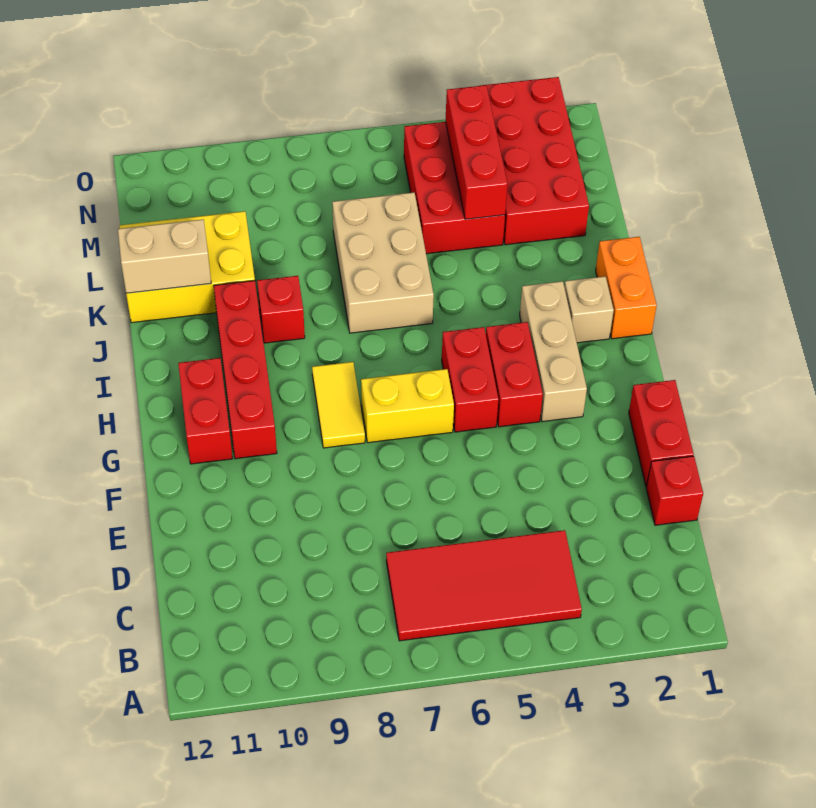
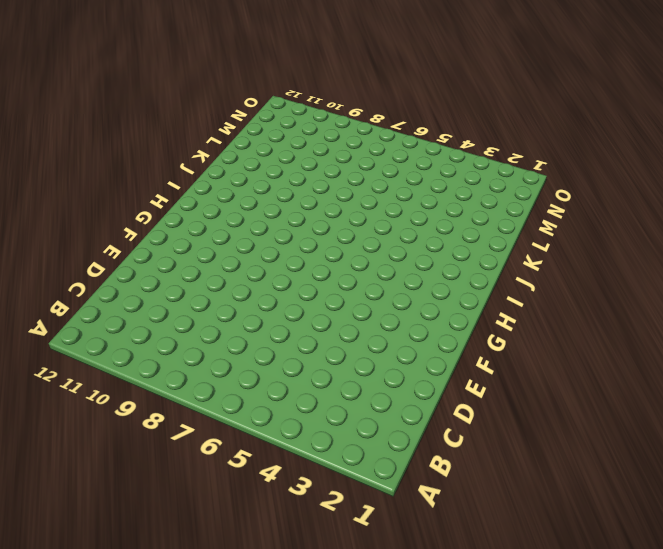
none -> red tile B4:C7 level 1
none -> red brick D1 level 1
none -> red brick E1:F1 level 1

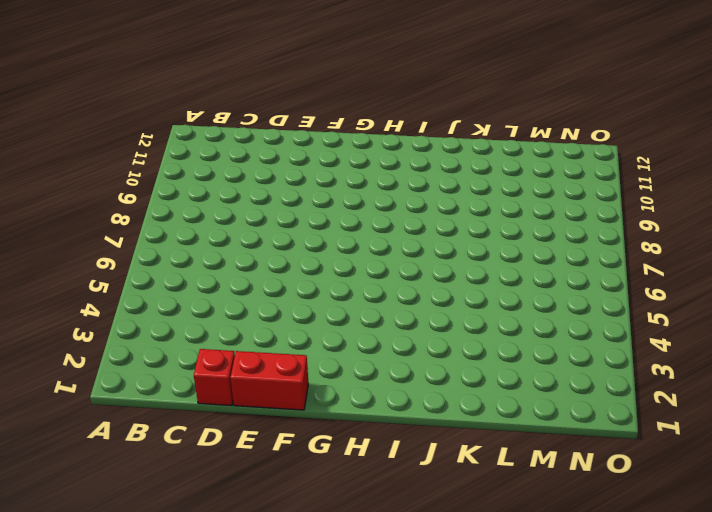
none -> red tile B4:C7 level 1
none -> tan brick G3:I3 level 1
none -> red brick G4:H4 level 1

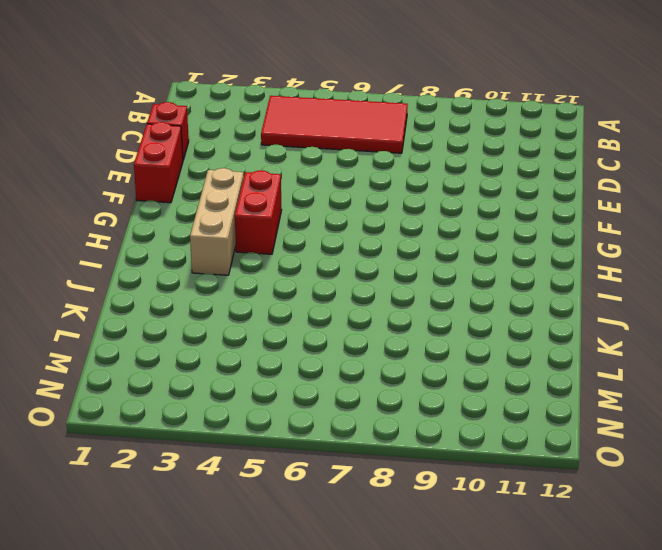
none -> red brick G5:H5 level 1
none -> yellow brick G6:G7 level 1
none -> yellow tile G8:H8 level 1

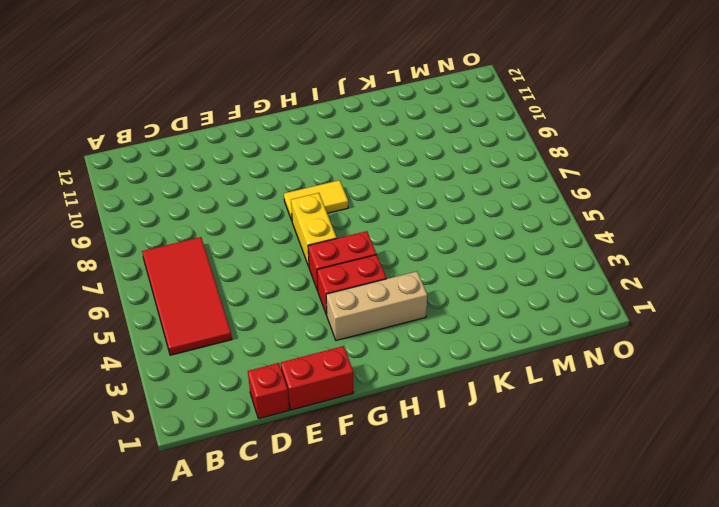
none -> red brick G10:J10 level 1
none -> red brick G11:H11 level 1
none -> orange brick I1:J1 level 1

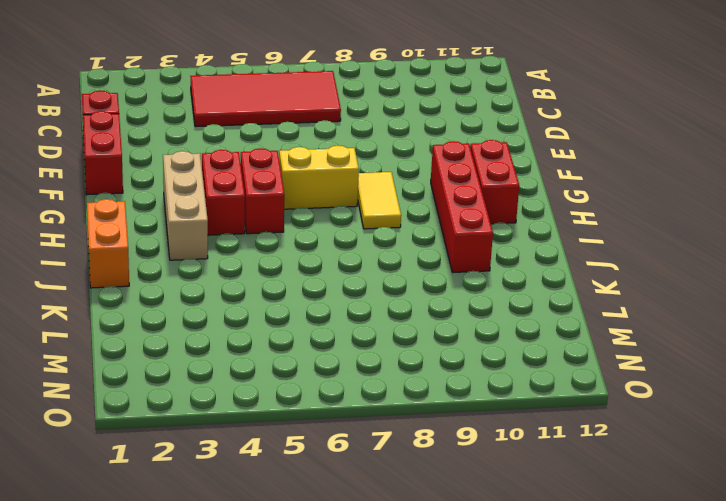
none -> tan brick I2 level 1
none -> tan brick J6:L7 level 1
none -> red brick J9 level 1

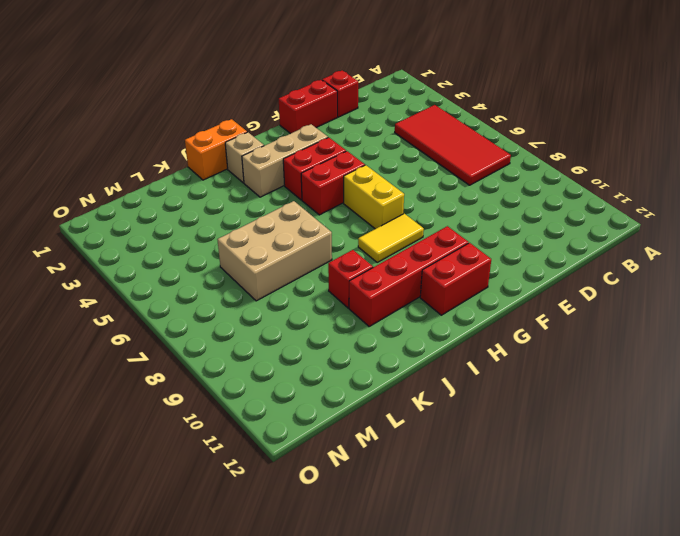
none -> yellow brick K10:L12 level 1
none -> red brick L2:O3 level 1
none -> red brick L4:N5 level 1

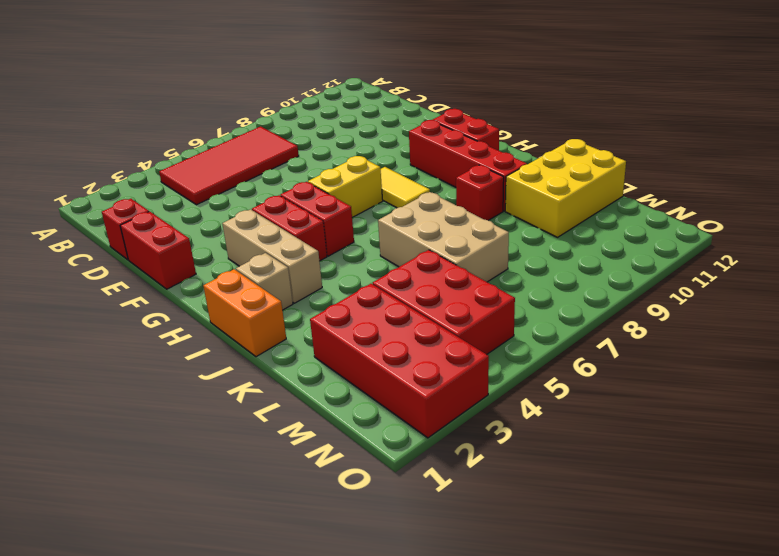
none -> tan brick K11:K12 level 2
none -> red brick L4:N4 level 2

